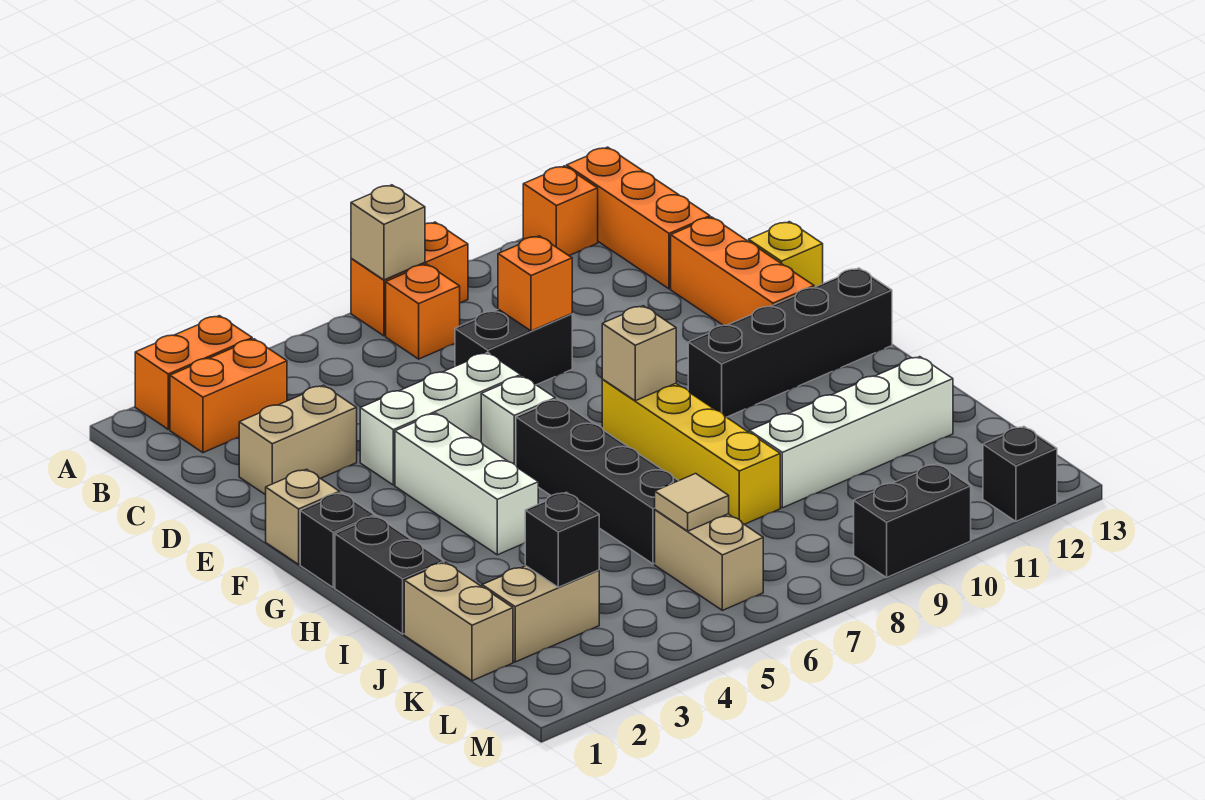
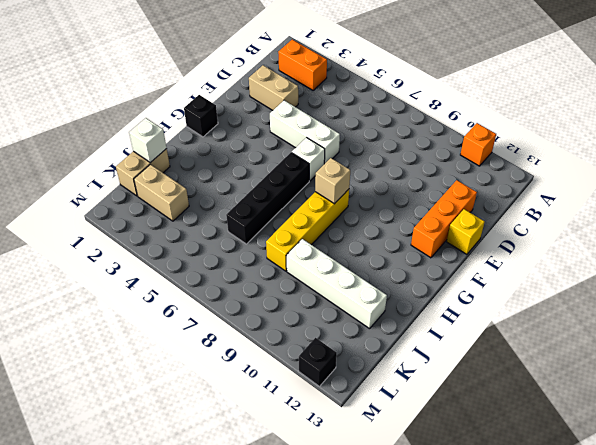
white brick J1 level 2 -> none
none -> orange brick A2:A3 level 1
none -> orange brick A7:A8 level 1
none -> orange brick A12:C12 level 1
none -> orange brick B7 level 1

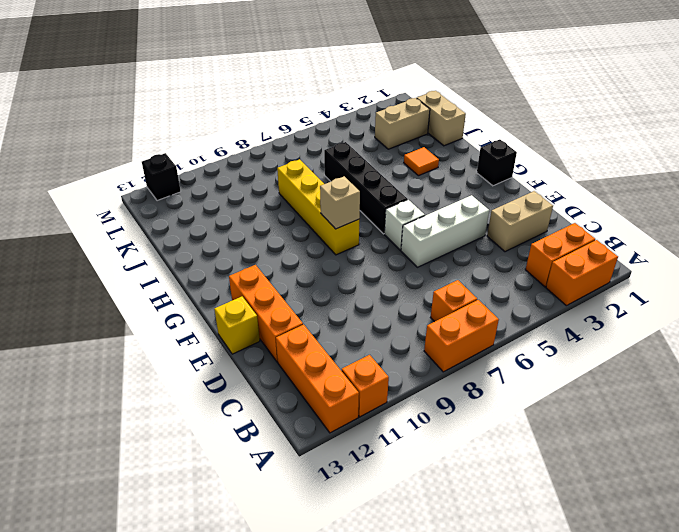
orange tile I3 level 1 -> none
none -> black brick D7:D8 level 1
none -> tan brick F1 level 1
none -> white brick F4:H4 level 1
none -> black brick G10:G13 level 1

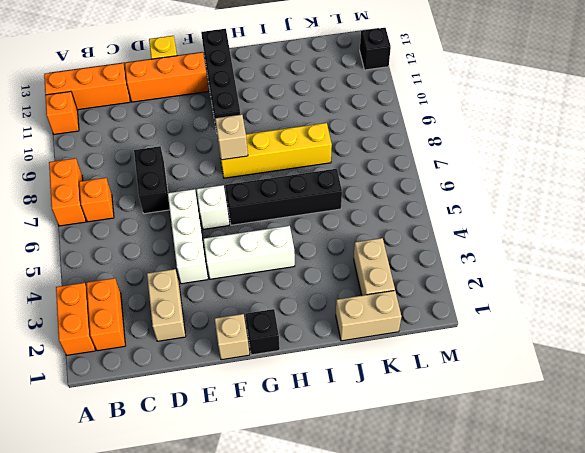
none -> black brick H1:I1 level 1
none -> white brick J9:J12 level 1
none -> tan brick K6:L6 level 1
none -> black brick M9:M10 level 1

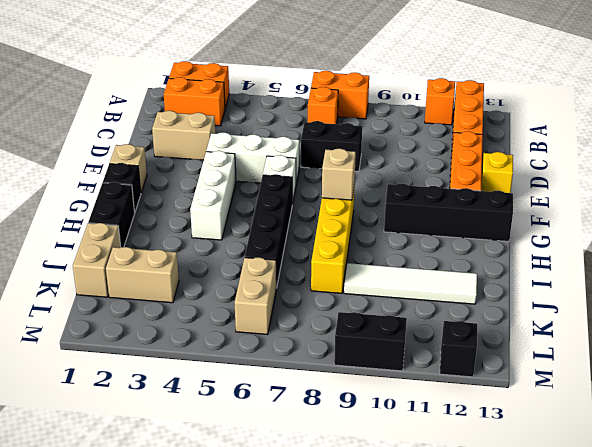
white tile J9:J12 level 1 -> white brick J9:J12 level 1
none -> tan brick A7 level 2
none -> orange brick D8 level 2
none -> black brick K3 level 2
none -> tan tile K6 level 2

